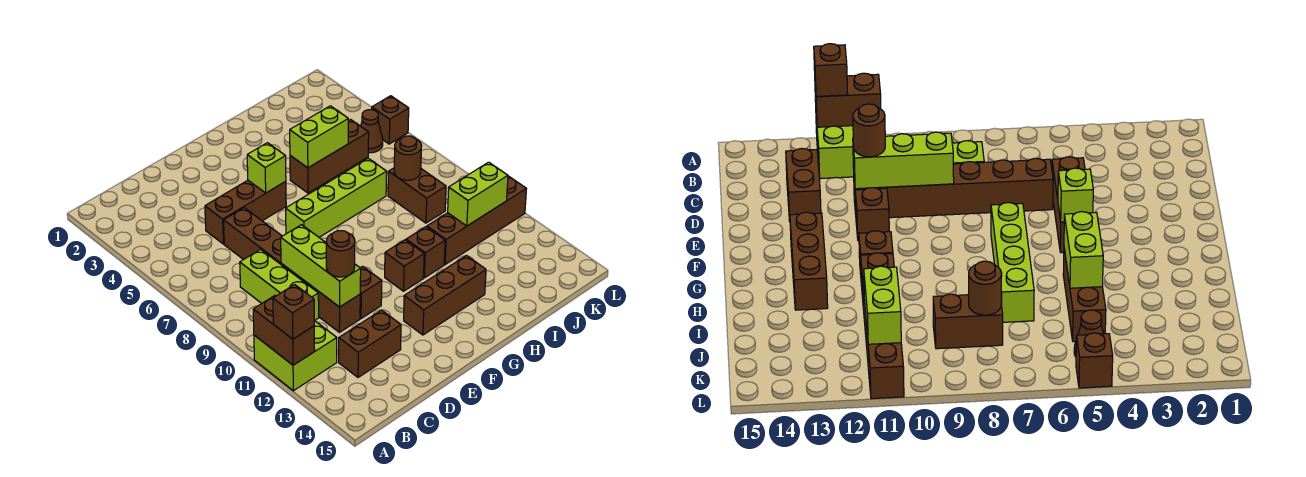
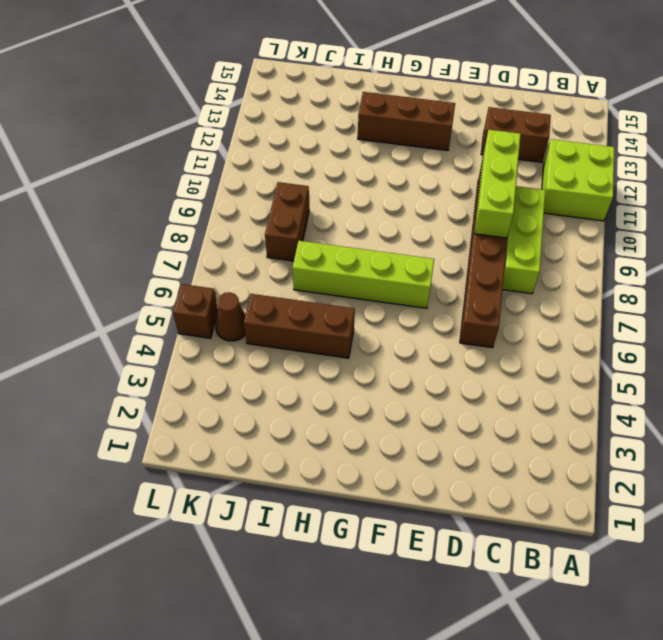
none -> brown brick D5:F5 level 1
none -> brown brick E11 level 1
none -> brown brick G11 level 1

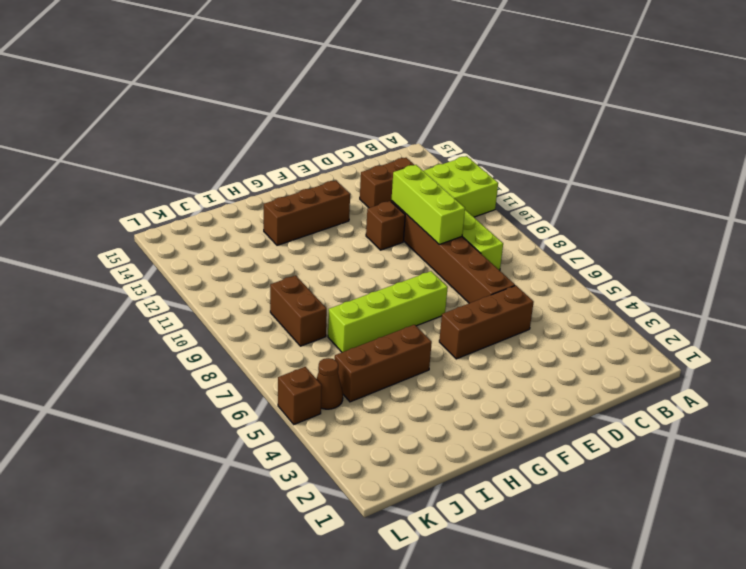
none -> brown brick G11 level 1
none -> brown brick H11 level 1
none -> brown brick I11:L11 level 1

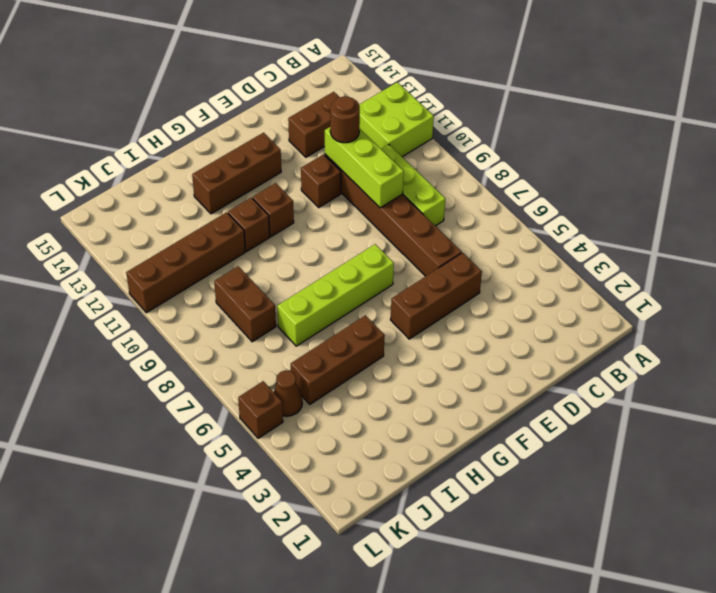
none -> brown brick A11:A12 level 2
none -> lime brick F5 level 2
none -> lime brick H5:I5 level 2

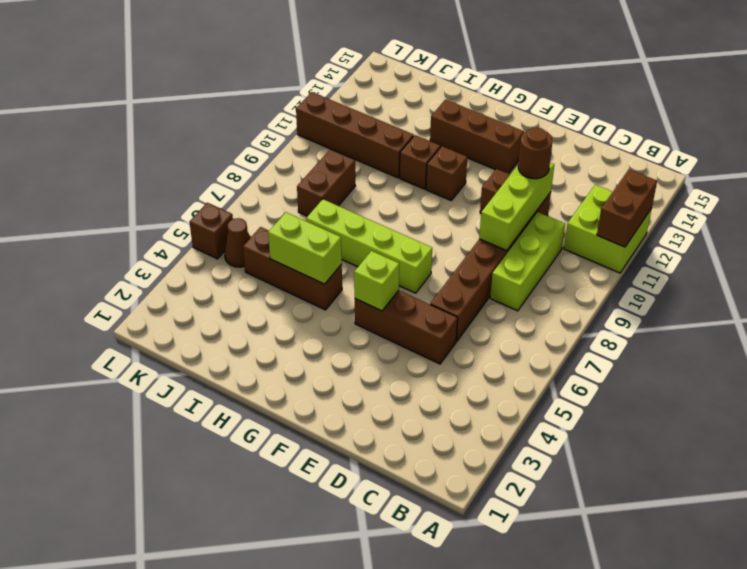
none -> brown brick C13:D13 level 1
none -> brown round brick J8 level 2
none -> lime brick J11:K11 level 2

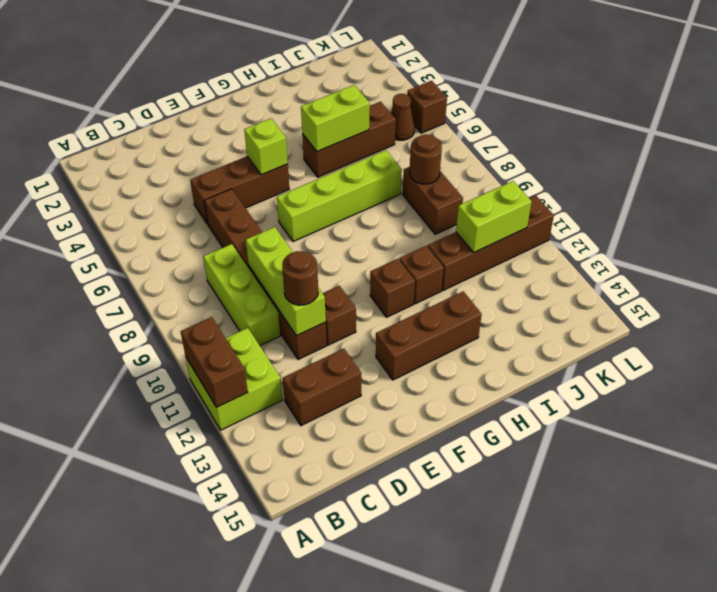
none -> brown brick A12 level 3

